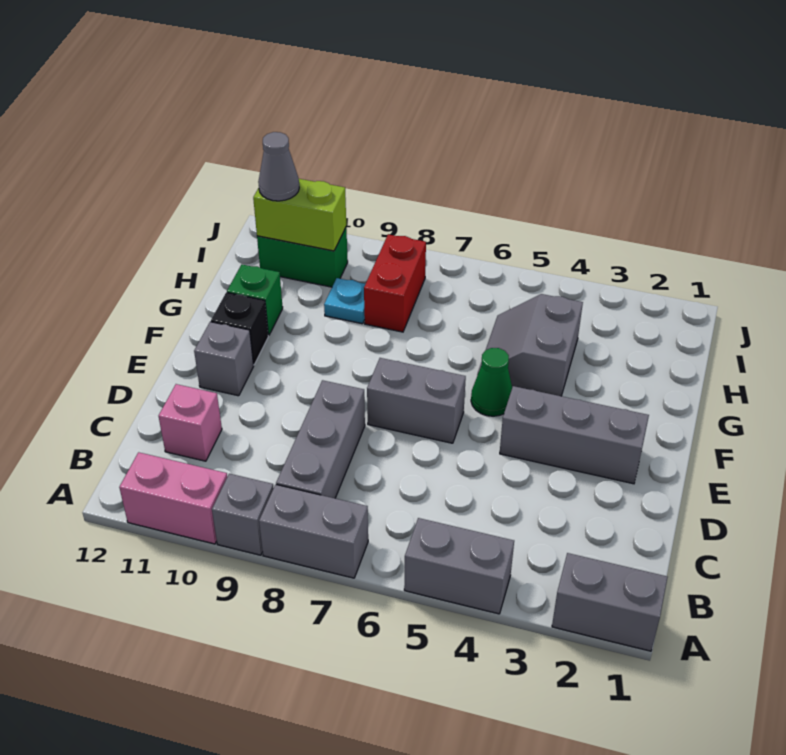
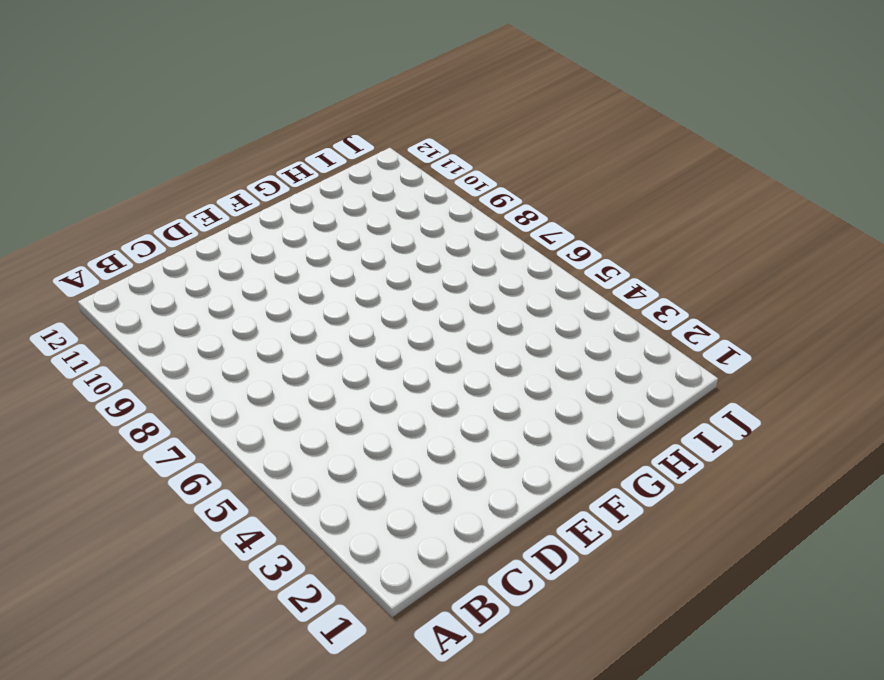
none -> grey brick A1:A2 level 1
none -> grey brick A4:A5 level 1
none -> grey brick A7:A8 level 1

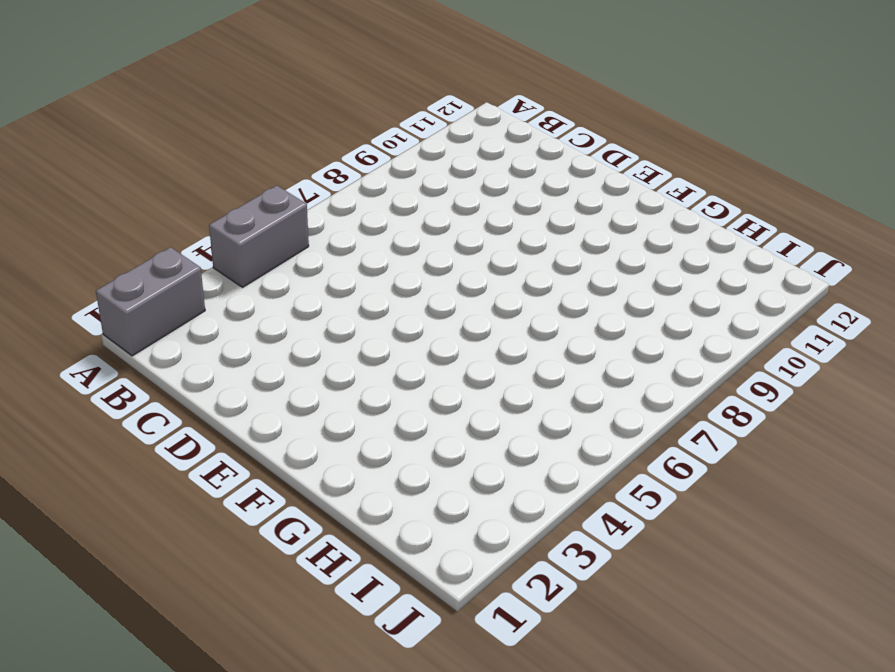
none -> grey brick A7:A8 level 1
none -> grey brick A9 level 1
none -> pink brick A10:A11 level 1

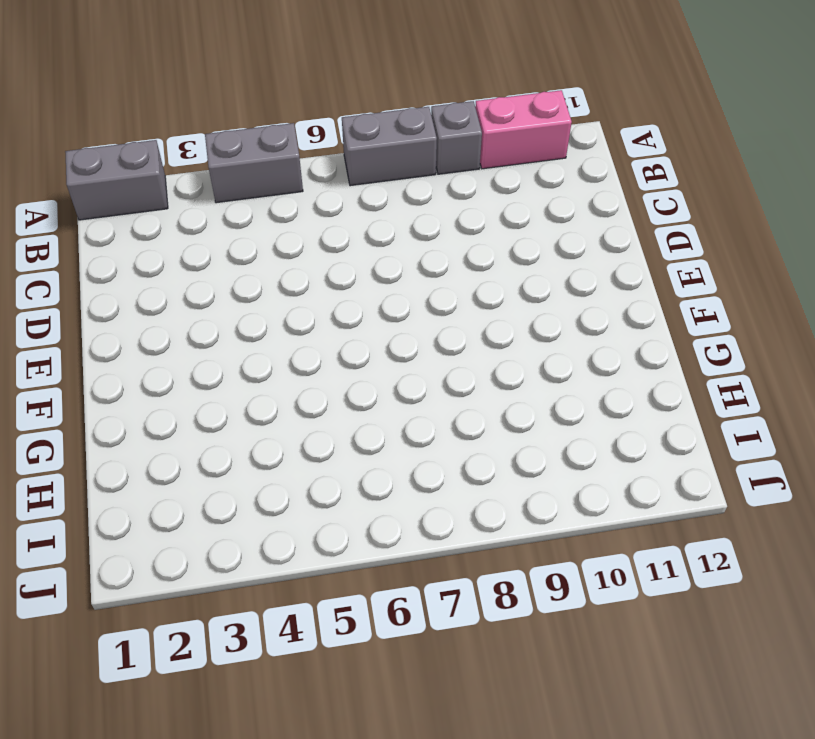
none -> grey brick B8:D8 level 1
none -> pink brick C11 level 1
none -> grey brick E2:E4 level 1

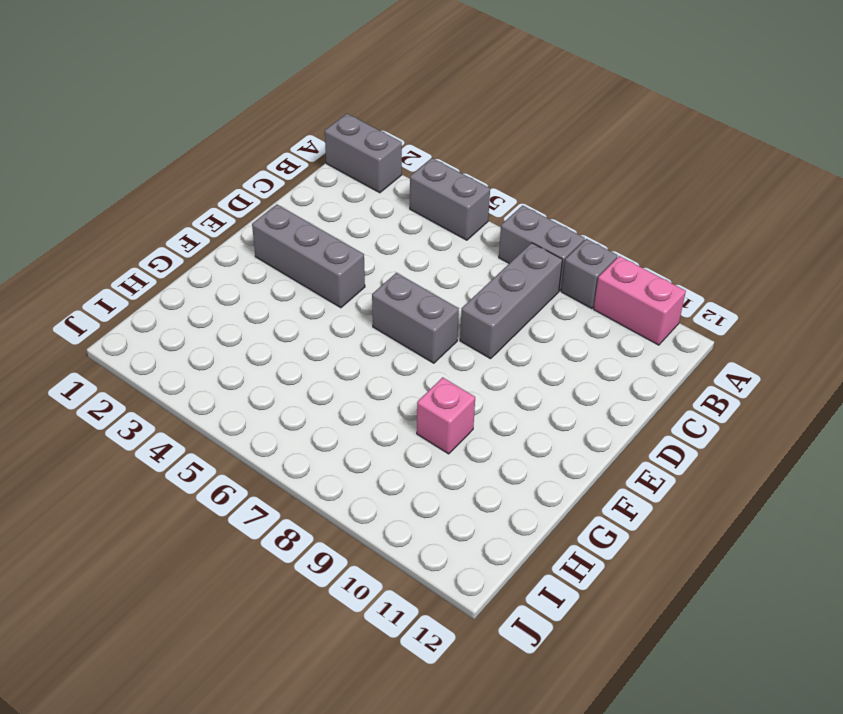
pink brick G9 level 1 -> pink brick C11 level 1
none -> grey brick E11 level 1
none -> green cone F5 level 1
none -> black brick F11 level 1

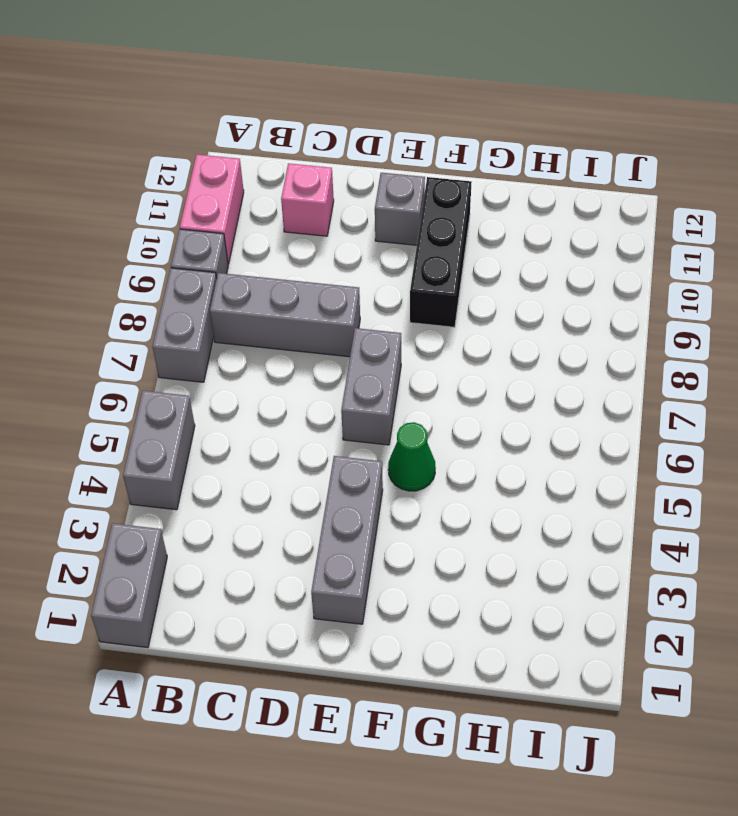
black brick F9:F11 level 1 -> black brick F11 level 1
none -> grey slope G4:H5 level 1 top 4
none -> green brick G11 level 1
none -> red brick H8:I8 level 1

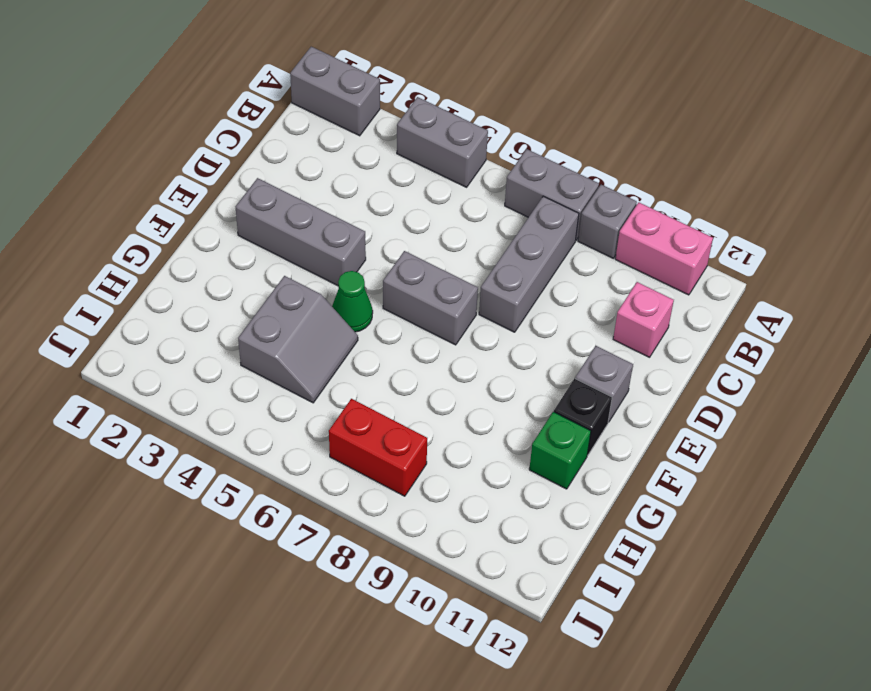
red brick I7:I8 level 1 -> red brick H8:I8 level 1
none -> cyan plate H9 level 1
none -> green brick I10:I11 level 1
none -> lime brick I10:I11 level 2

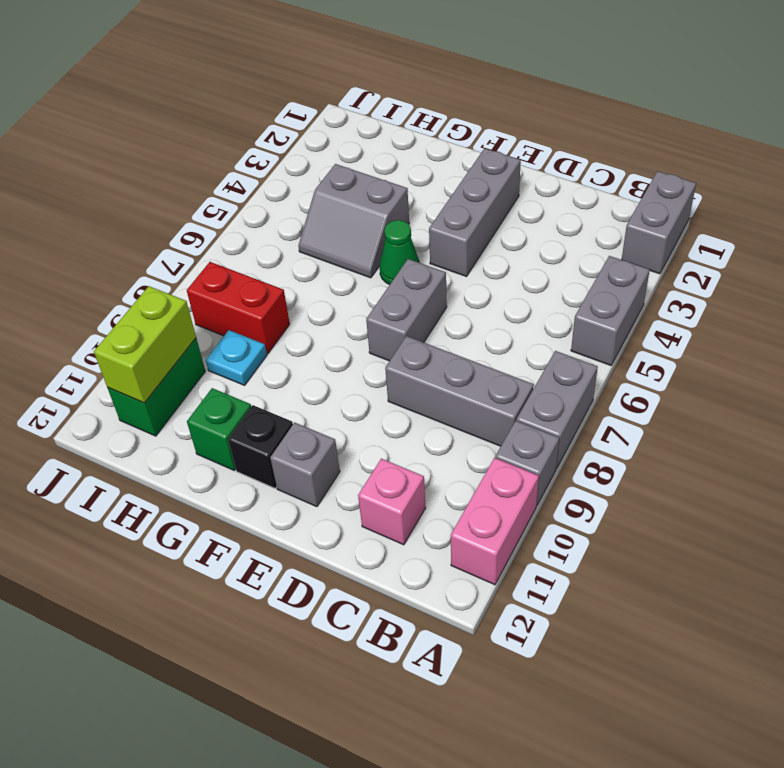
none -> grey cone I11 level 3

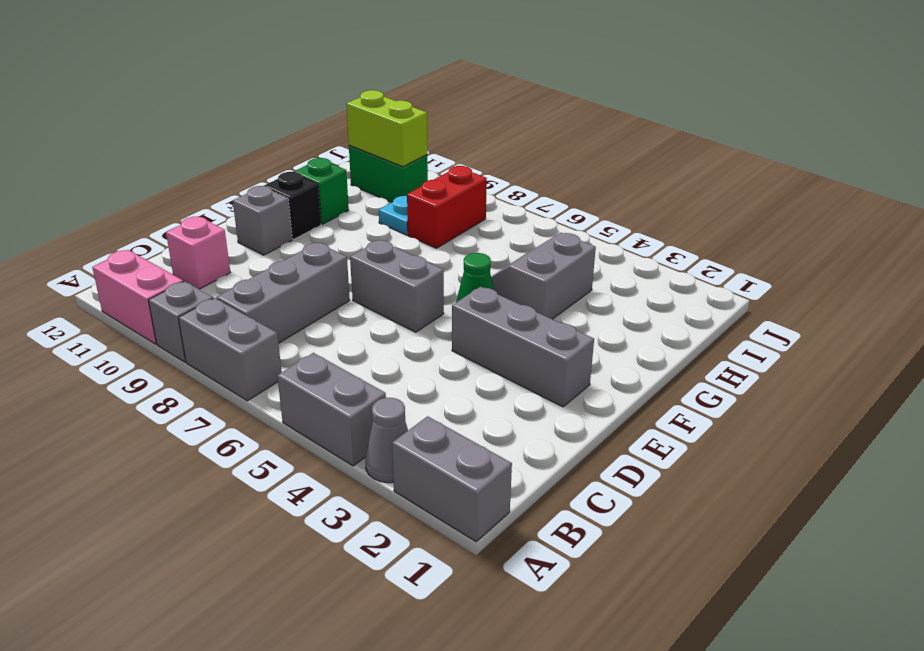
grey cone A3 level 1 -> grey cone I11 level 3

